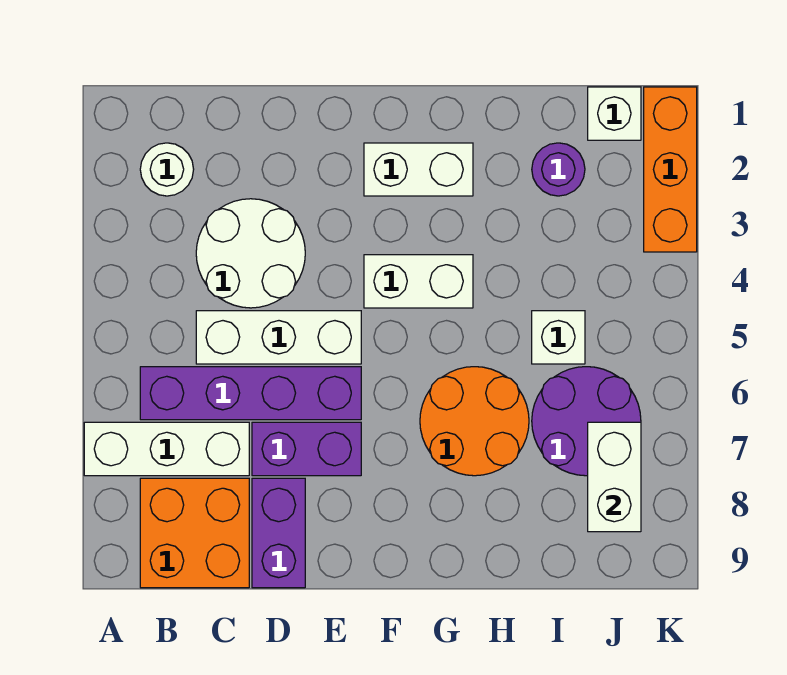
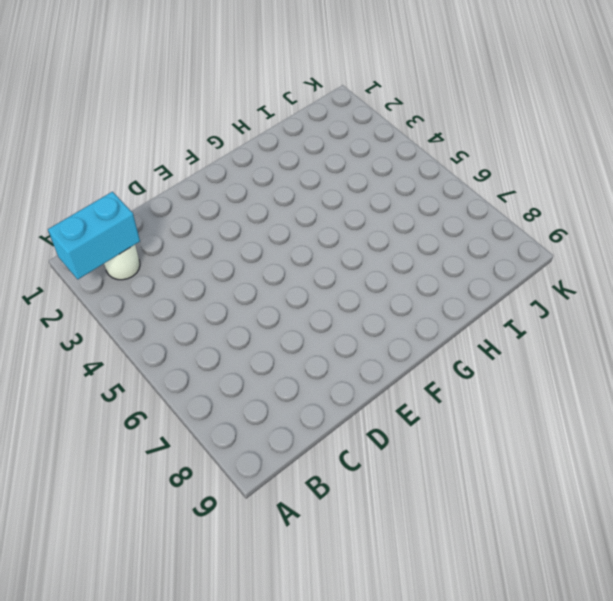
cyan brick A2:B2 level 2 -> none
none -> white brick A7:C7 level 1
none -> purple brick B6:E6 level 1
none -> orange brick B8:C9 level 1

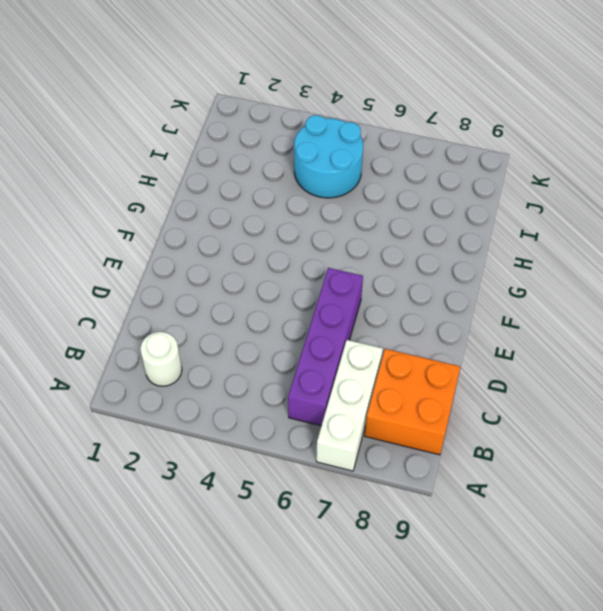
cyan round brick I4:J5 level 1 -> white brick I5 level 1
none -> white round brick C3:D4 level 1
none -> white brick C5:E5 level 1
none -> purple brick D7:E7 level 1

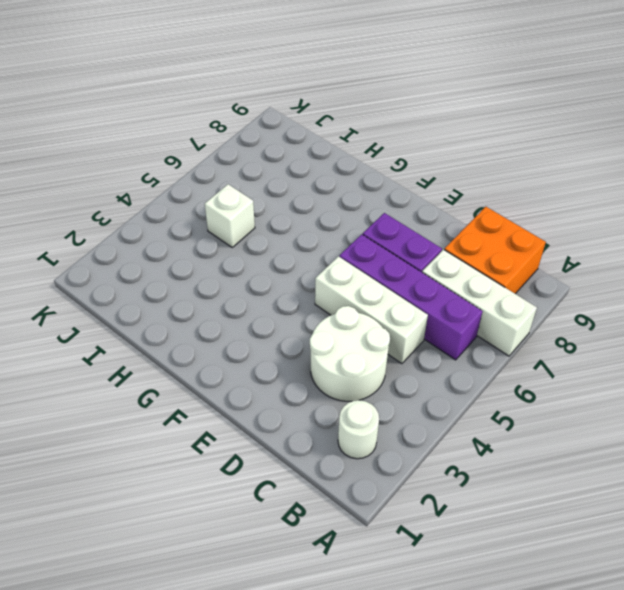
none -> purple brick D8:D9 level 1
none -> white brick F2:G2 level 1
none -> white brick F4:G4 level 1

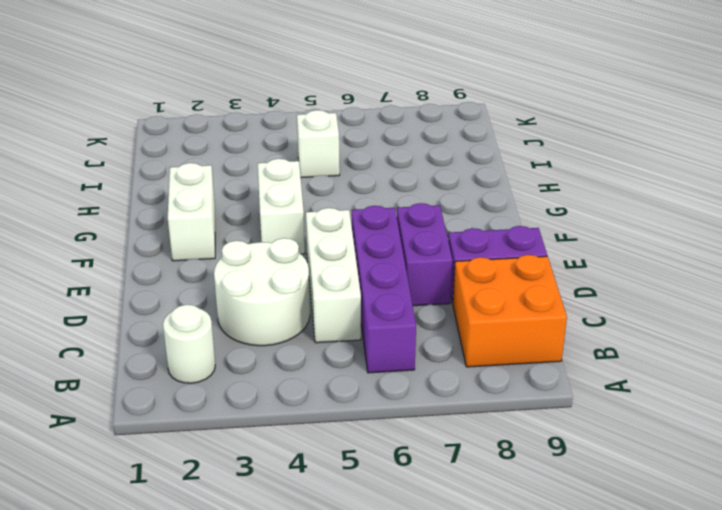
none -> white brick A7:C7 level 1
none -> orange round brick G6:H7 level 1
none -> purple round brick I2 level 1

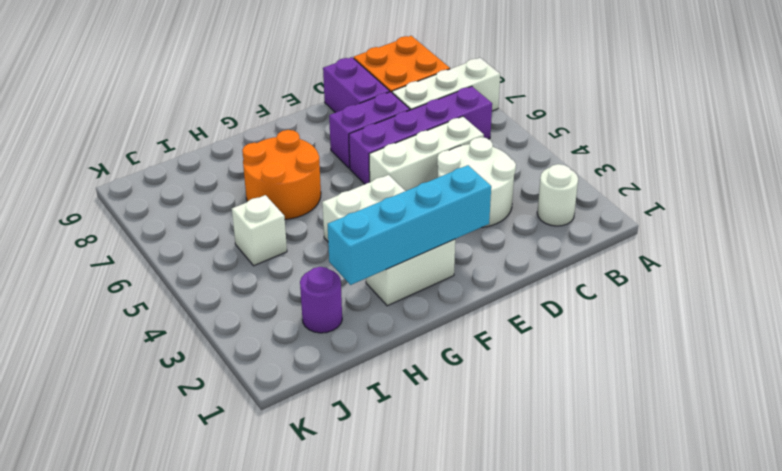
cyan brick E2:H2 level 2 -> none
none -> purple round brick I6:J7 level 1
none -> white brick J1 level 1
none -> orange brick K1:K3 level 1

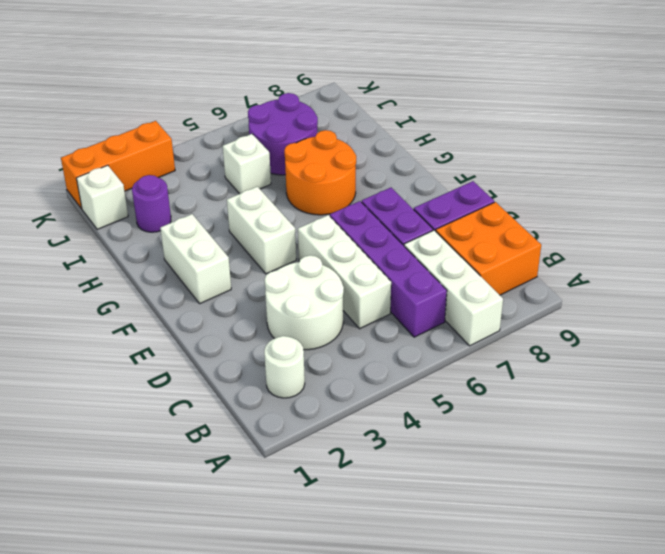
none -> white brick J7:J8 level 2

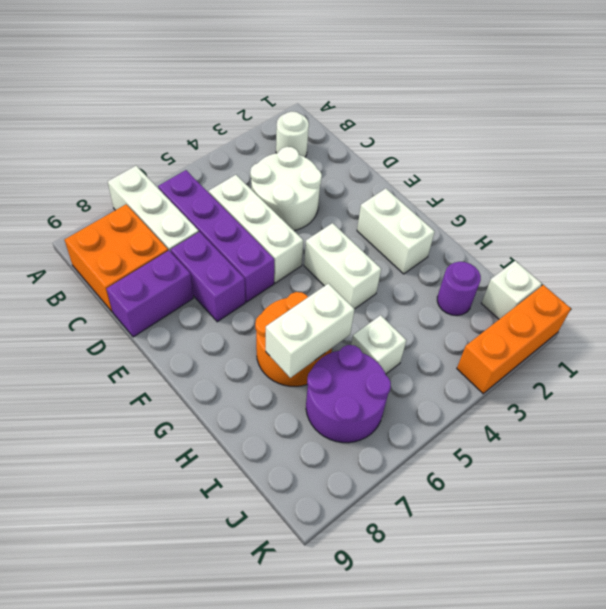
white brick H6:H7 level 2 -> white brick J7:J8 level 2

